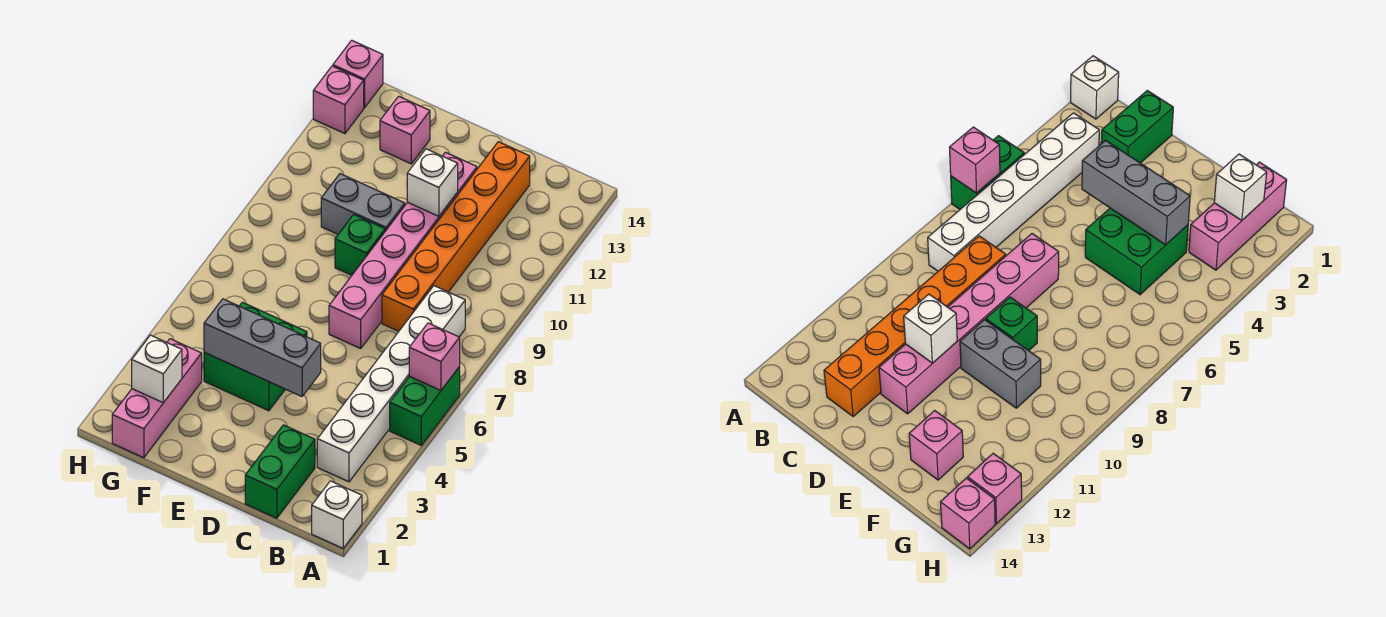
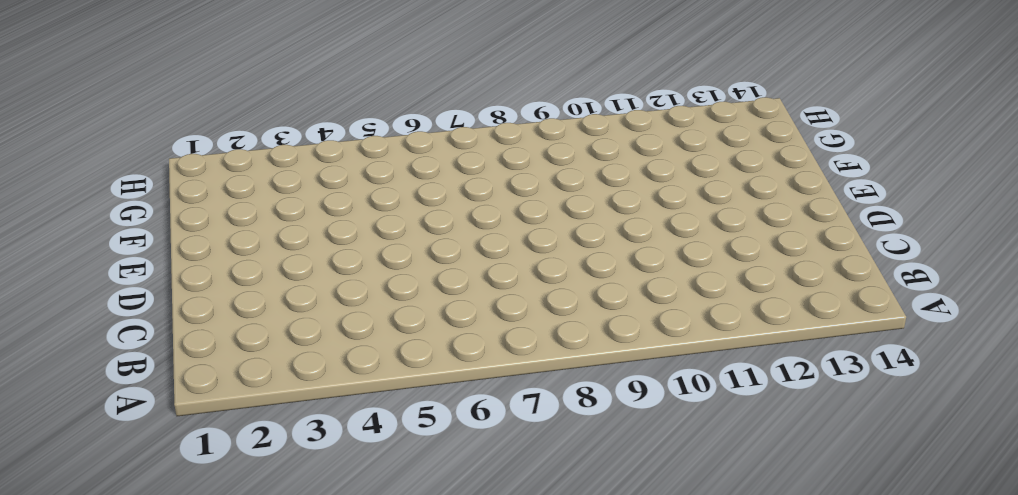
none -> white brick A1 level 1
none -> green brick A5:A6 level 1
none -> white brick B3:B8 level 1

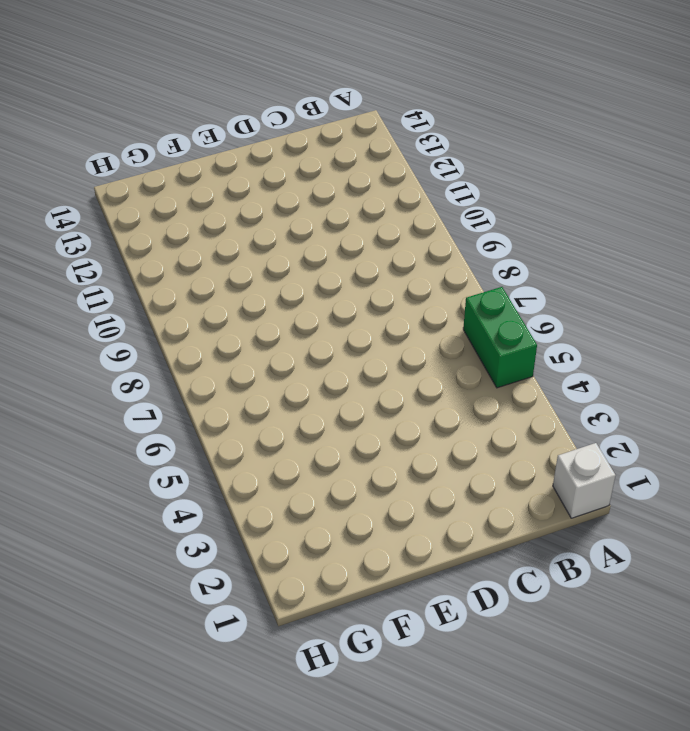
none -> white brick B3:B8 level 1
none -> green brick C1:C2 level 1
none -> orange brick C8:C13 level 1

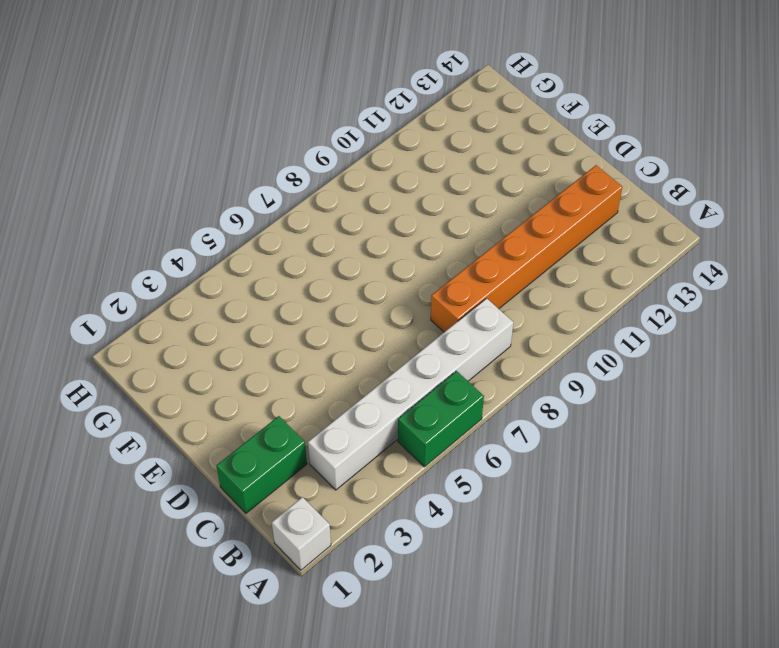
none -> pink brick D7:D12 level 1
none -> green brick E4:F5 level 1
none -> green brick E9 level 1

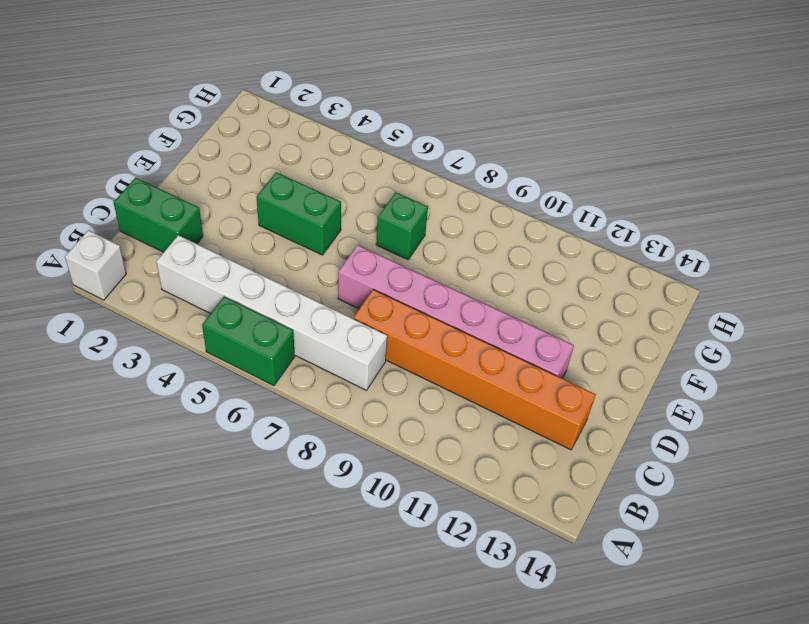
green brick E4:E5 level 1 -> green brick E4:F5 level 1
green brick F7 level 1 -> green brick E9 level 1
none -> grey brick E10:F10 level 1
none -> pink brick F13 level 1
none -> pink brick G1:G3 level 1

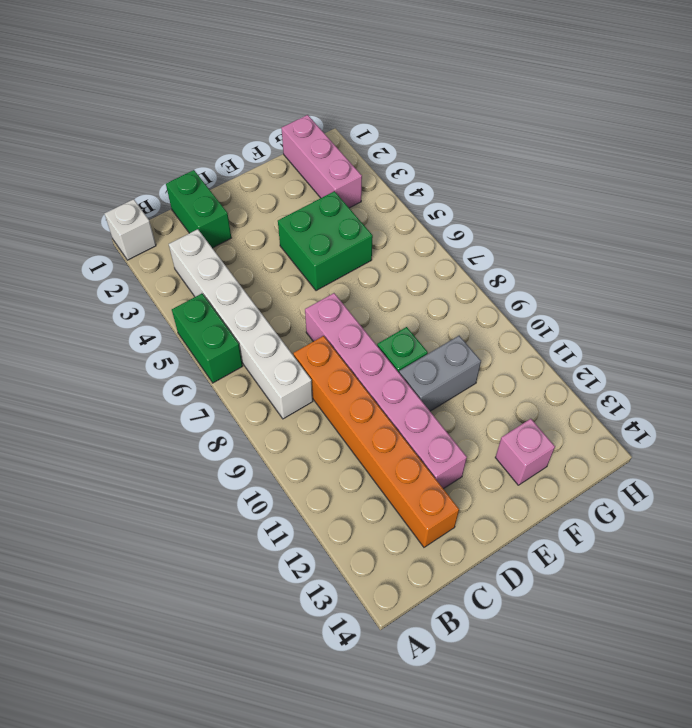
none -> pink brick H13 level 1
none -> pink brick H14 level 1
none -> pink brick A6 level 2

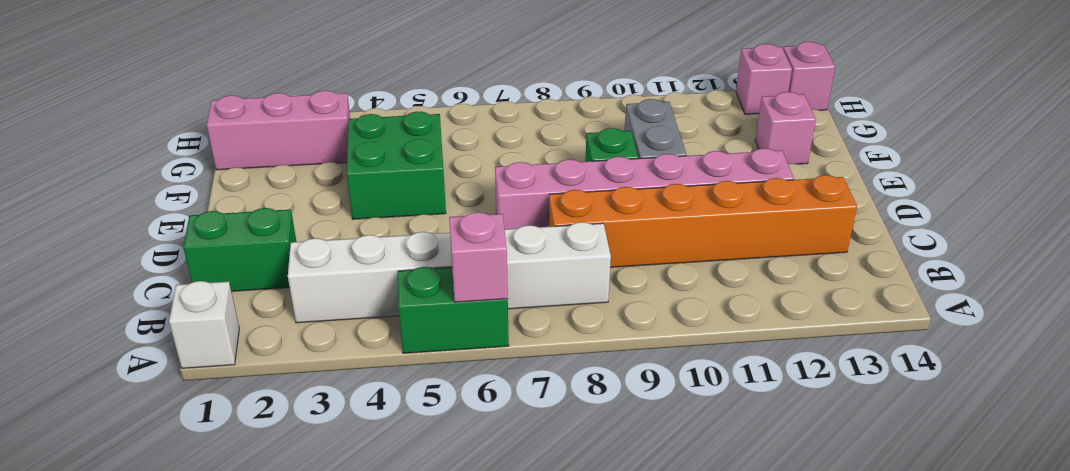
none -> grey brick D4:F4 level 2
none -> white brick D11 level 2
none -> white brick G2 level 2

